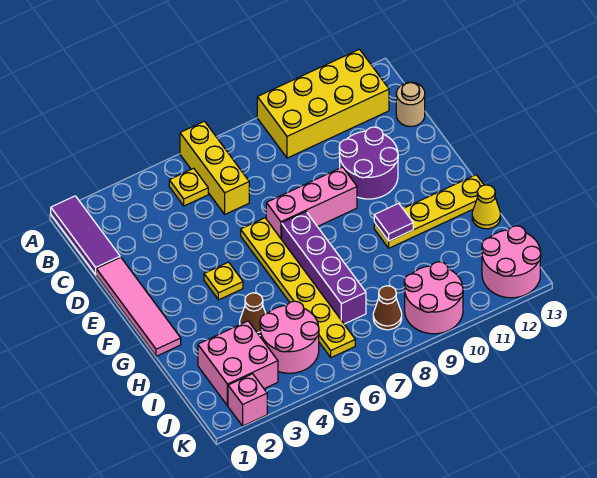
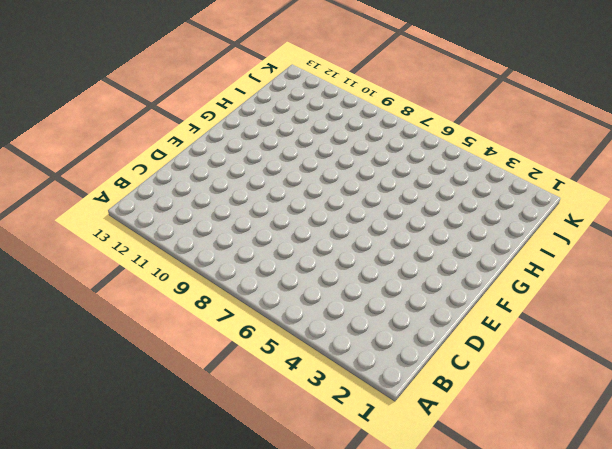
none -> purple tile A1:C1 level 1
none -> yellow brick A6:C6 level 1
none -> yellow brick A9:B12 level 1

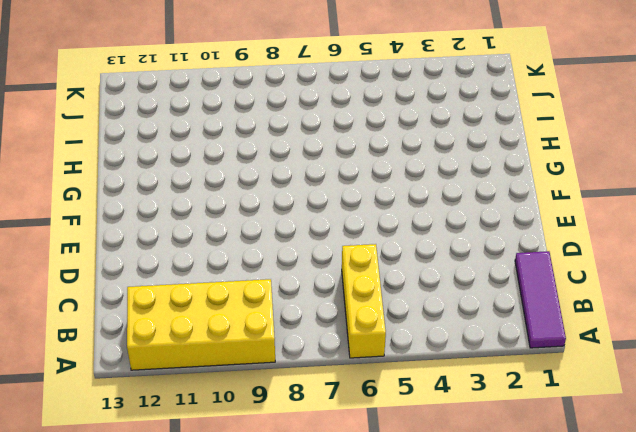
none -> yellow plate B5 level 1
none -> tan round brick C13 level 1
none -> pink tile D1:G1 level 1

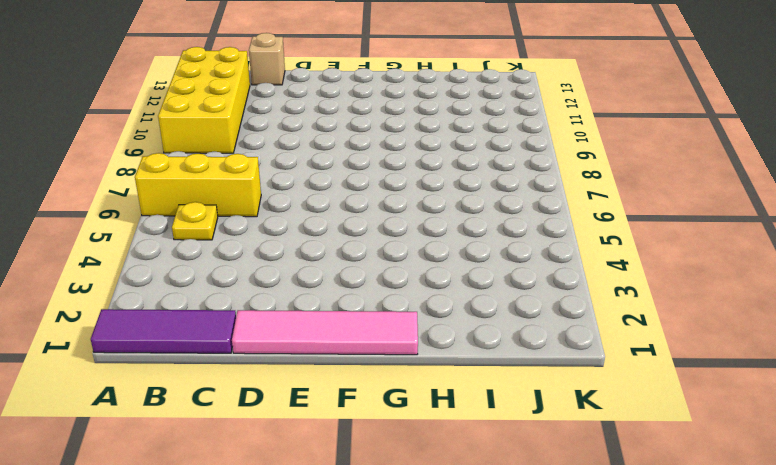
tan brick C13 level 1 -> tan round brick C13 level 1
none -> purple round brick D10:E11 level 1
none -> yellow plate E6:J6 level 1
none -> pink brick E7:E9 level 1

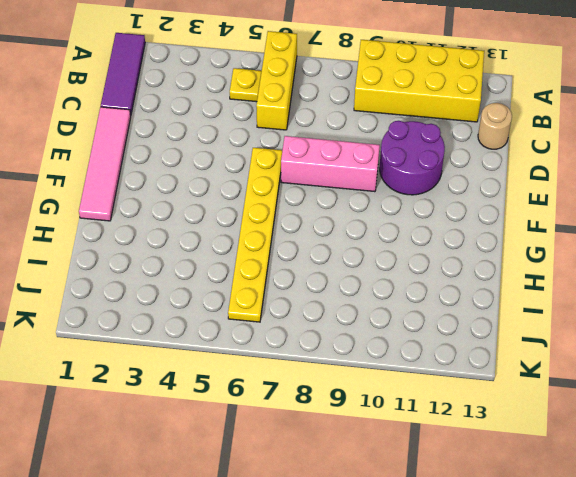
none -> yellow plate F4 level 1
none -> purple brick F7:I7 level 1
none -> yellow plate G10:G13 level 1

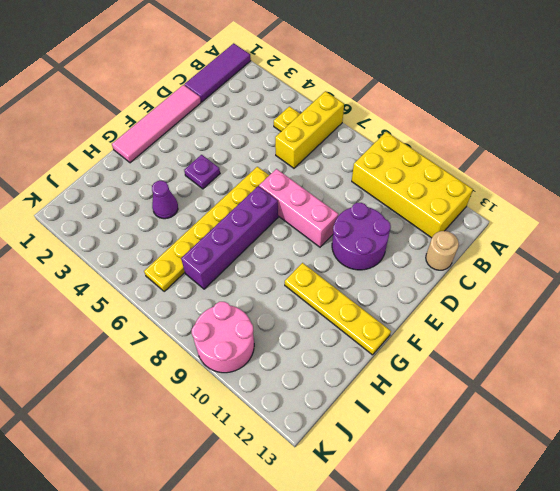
purple plate F4 level 1 -> yellow plate F4 level 1
purple cone H4 level 1 -> brown cone H4 level 1
none -> yellow cone H13 level 1
none -> pink brick I2:J3 level 1
none -> pink round brick I4:J5 level 1

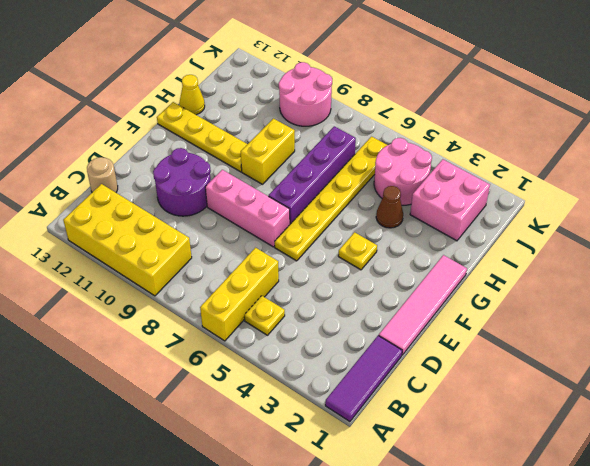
yellow brick G9:H9 level 1 -> none
none -> brown cone J8 level 1
none -> pink round brick J12:K13 level 1
none -> pink brick K2 level 1

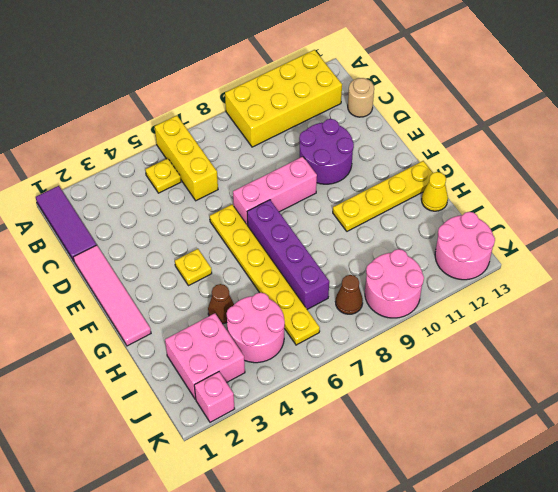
none -> purple tile G10 level 2

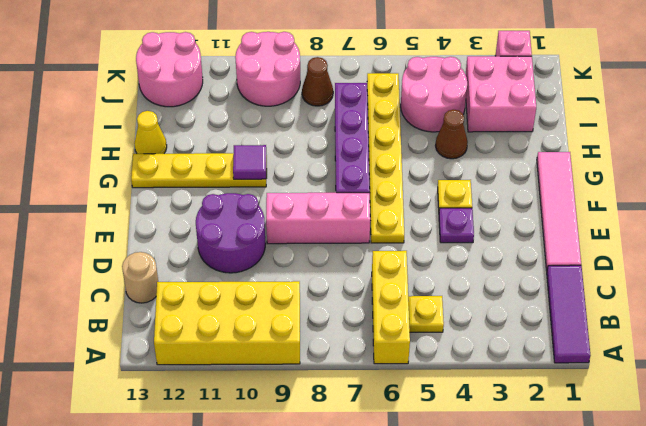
purple plate E4 level 1 -> none

